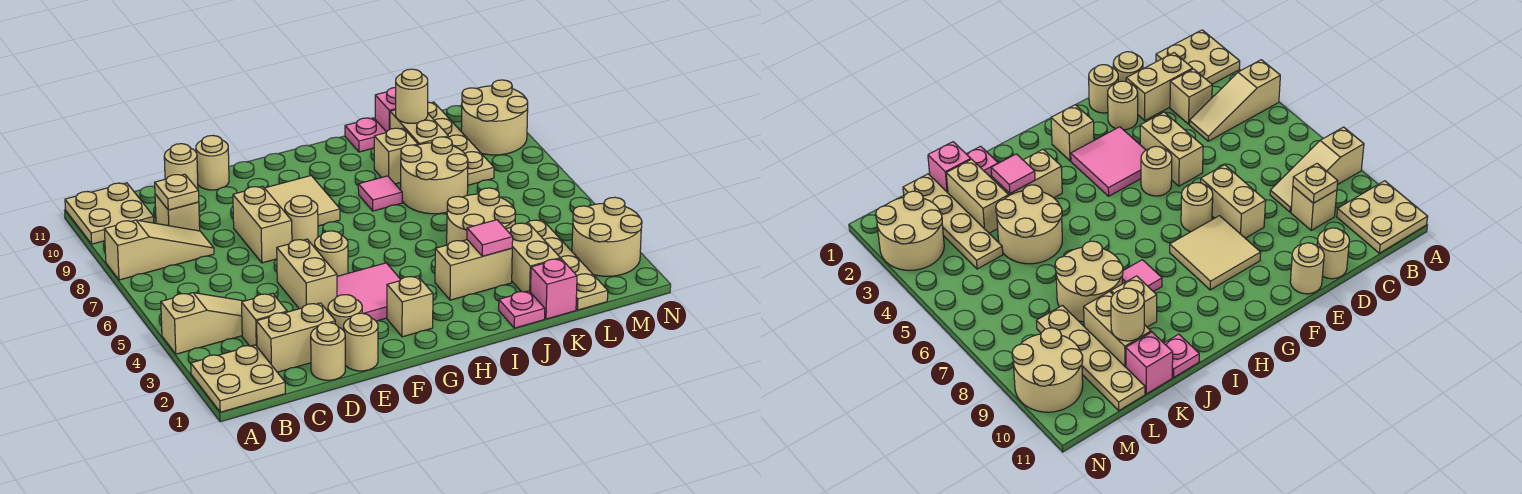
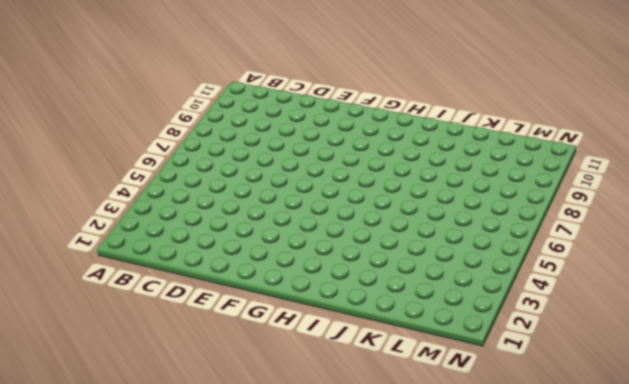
none -> tan plate A1:B2 level 1
none -> tan slope A4:C4 level 1 top A
none -> tan slope A8:C8 level 1 top A
none -> tan plate A10:B11 level 1

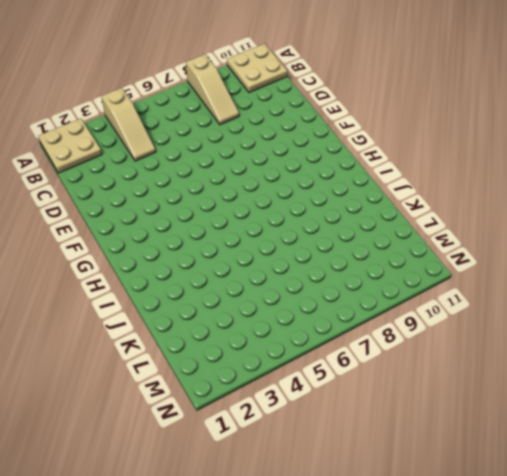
none -> tan brick C2:D2 level 1
none -> tan brick C3 level 1
none -> tan brick C9 level 1
none -> tan round brick D1 level 1

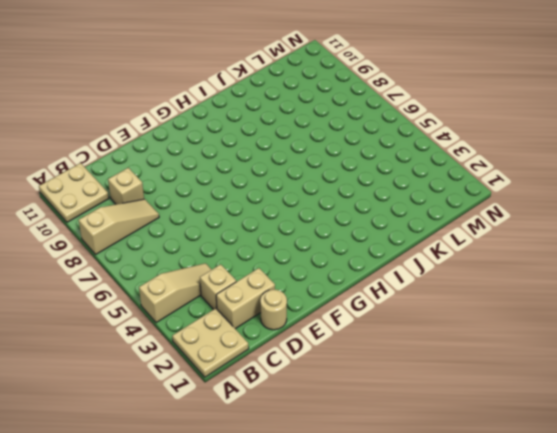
none -> tan round brick D11 level 1
none -> tan round brick E1 level 1
none -> tan round brick E2 level 1
none -> tan brick E4:E5 level 1

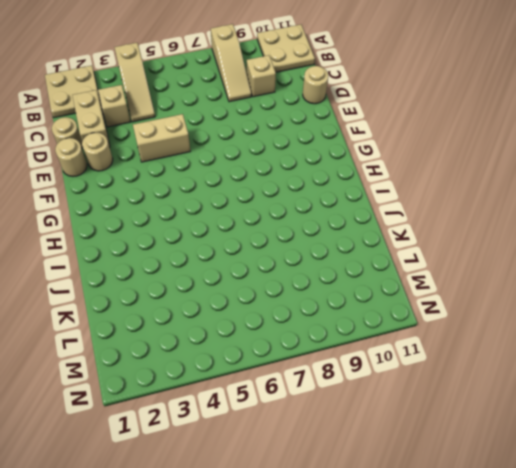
none -> tan brick E7:E8 level 1
none -> tan round brick E11 level 1
none -> pink tile F3:G4 level 1
none -> tan round brick F5 level 1

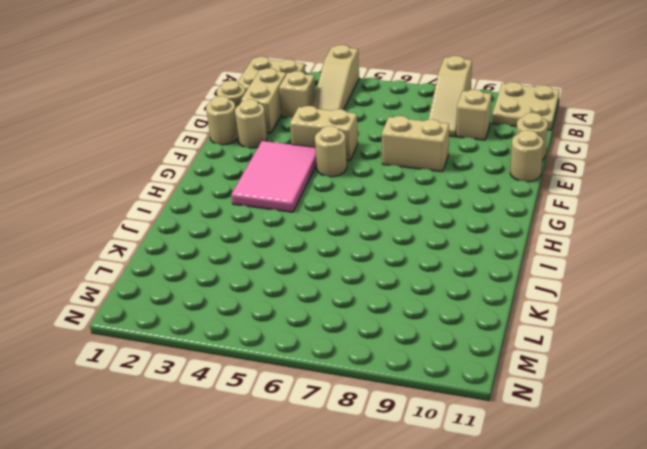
pink tile F3:H4 level 1 -> pink tile F3:G4 level 1
none -> tan round brick F7 level 1
none -> tan tile F8:G9 level 1
none -> tan brick G2 level 1
none -> tan brick I3:J3 level 1

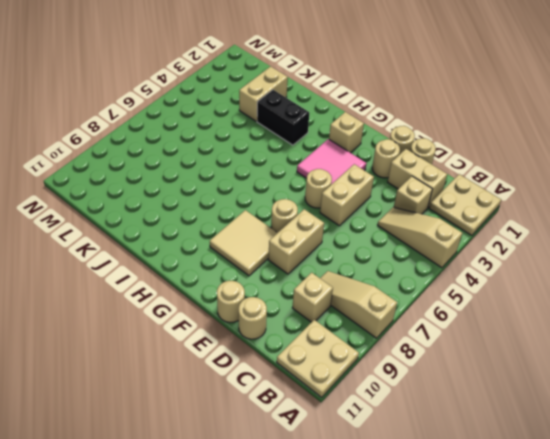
black brick I3:J3 level 1 -> tan brick I3:J3 level 1
none -> pink tile I8 level 1
none -> pink plate J1 level 1
none -> tan round brick J4:K5 level 1
none -> tan round brick J7:K8 level 1

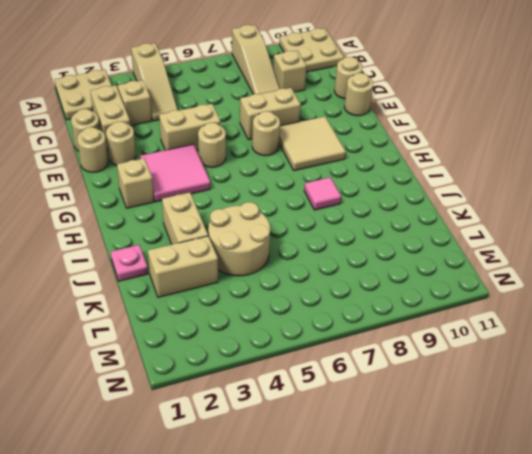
none -> tan round brick J7:K8 level 1
none -> tan brick J9 level 1
none -> pink plate J11 level 1
none -> pink brick K1 level 1

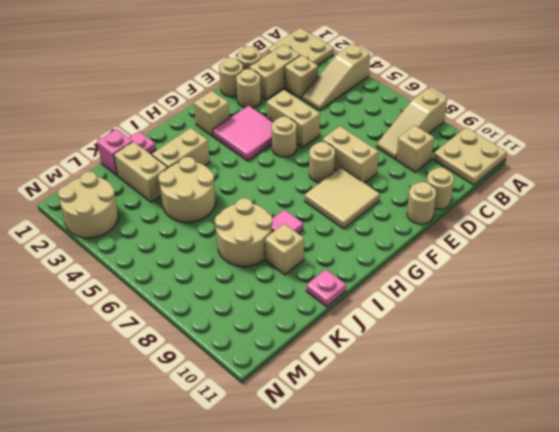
none -> tan brick K9:K10 level 1
none -> pink brick K11 level 1
none -> tan plate L1:L4 level 1
none -> tan plate L8:L11 level 1

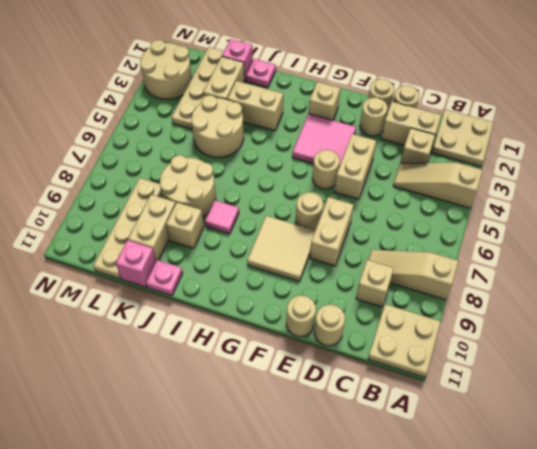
none -> tan round brick M9:N10 level 1
none -> tan plate C9 level 2
none -> pink tile J3 level 2
none -> tan round brick K10 level 2

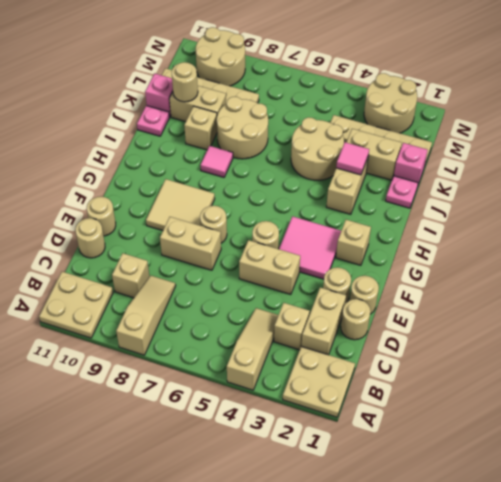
none -> tan plate C9 level 2

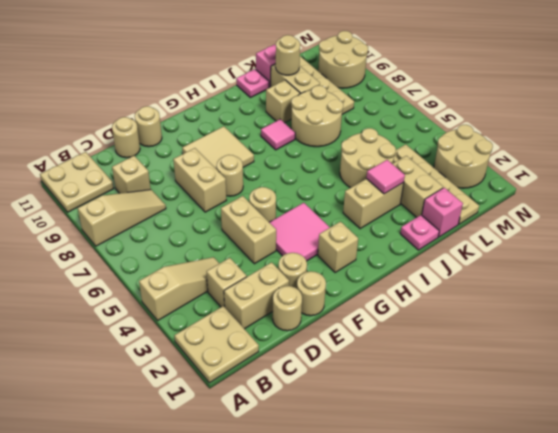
none -> tan plate C9 level 2

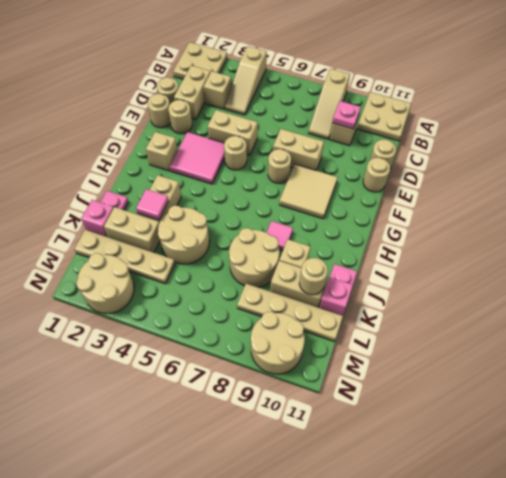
pink plate C9 level 2 -> tan plate C9 level 2

